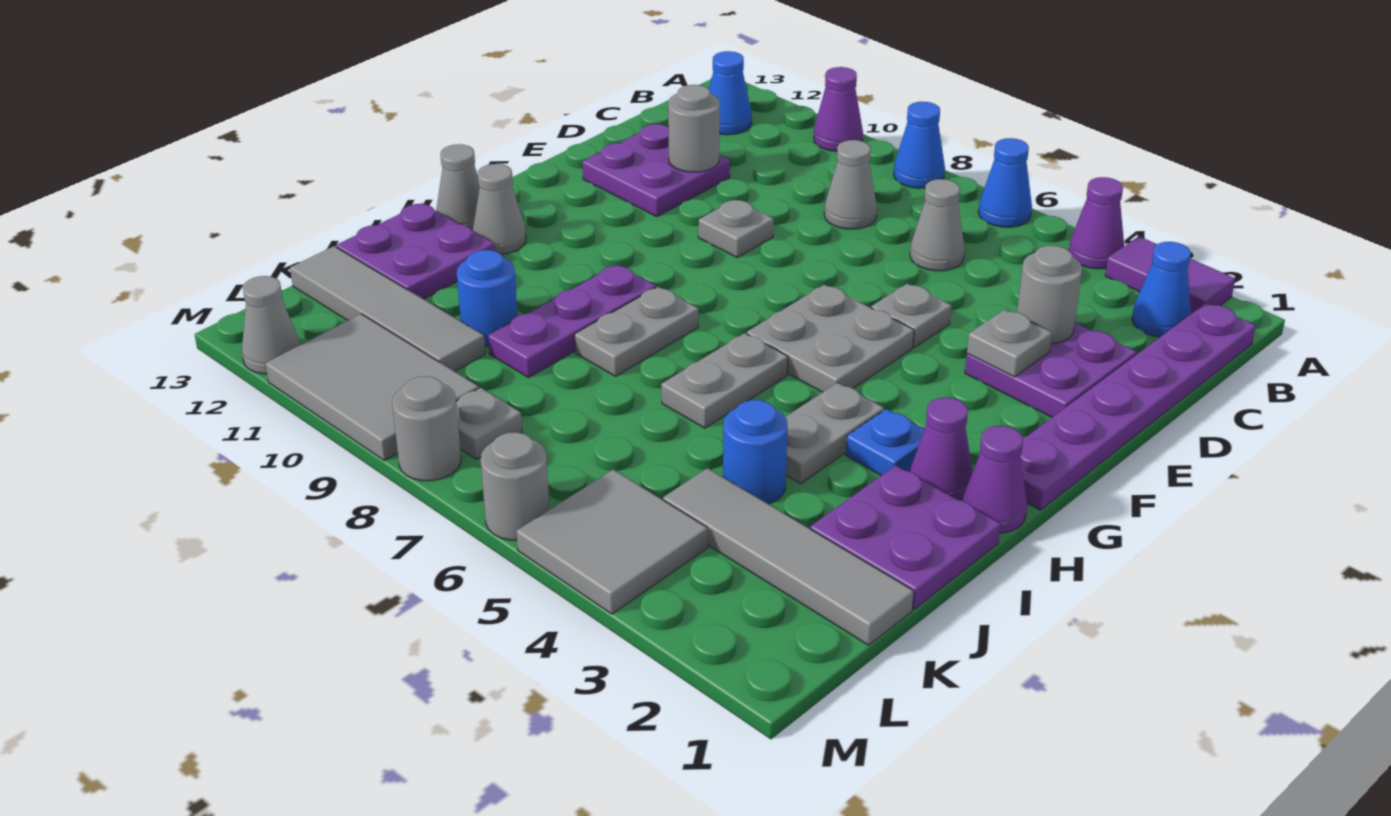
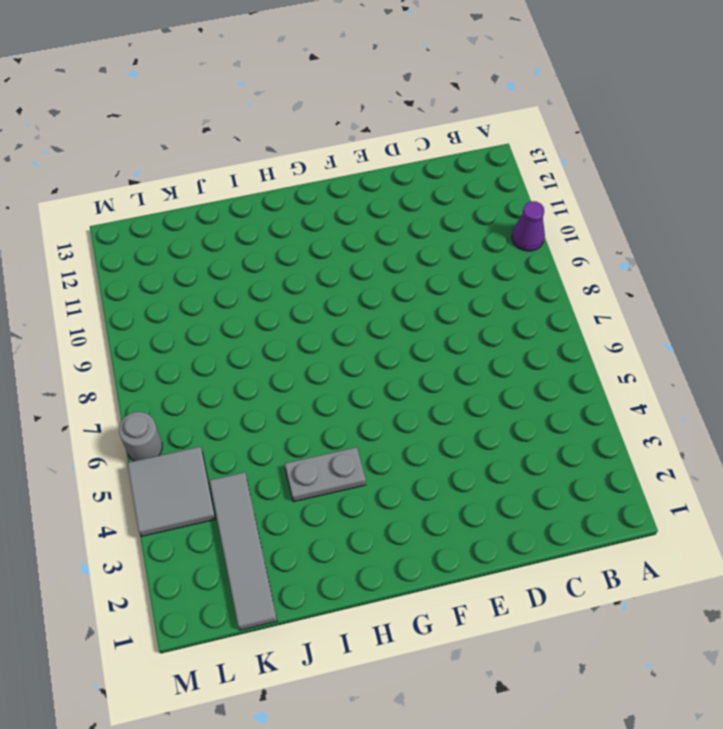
none -> purple tile A2:A3 level 1
none -> purple cone A4 level 1
none -> blue cone A6 level 1
none -> blue cone A8 level 1

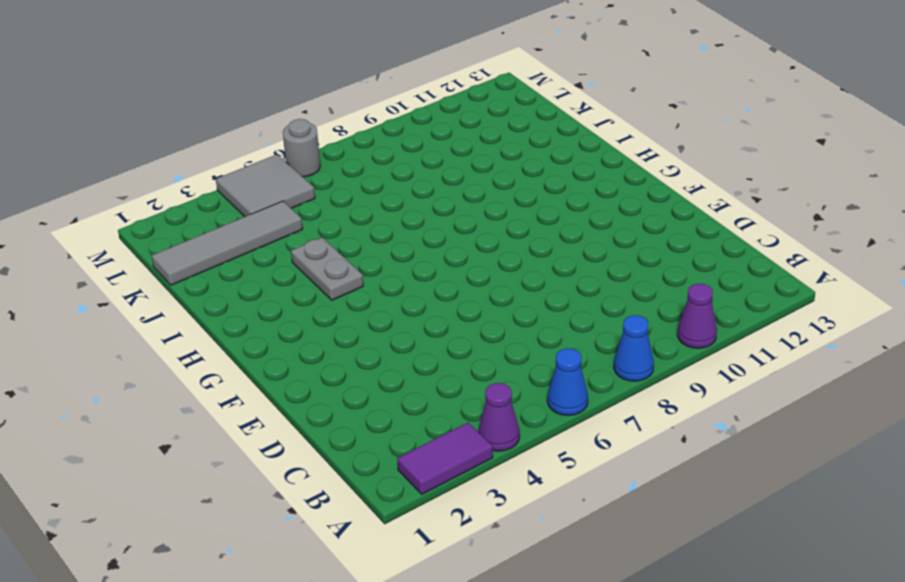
none -> purple plate B1:G1 level 1
none -> blue cone B2 level 1
none -> blue cone B12 level 1
none -> grey cone C6 level 1

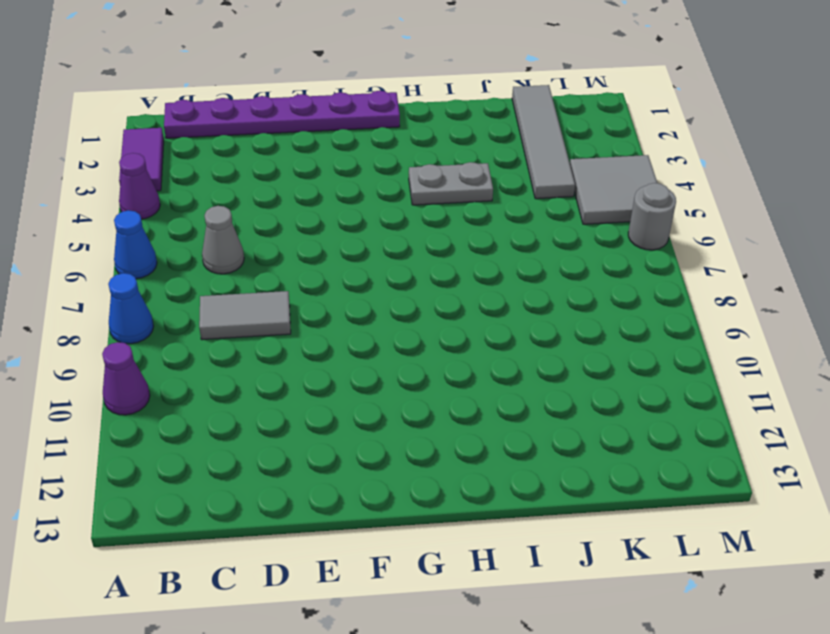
grey tile C8:D8 level 1 -> grey cone C8 level 1
none -> blue cone B2 level 1
none -> blue cone B12 level 1
none -> purple plate D2:E3 level 1
none -> purple plate D11:E12 level 1

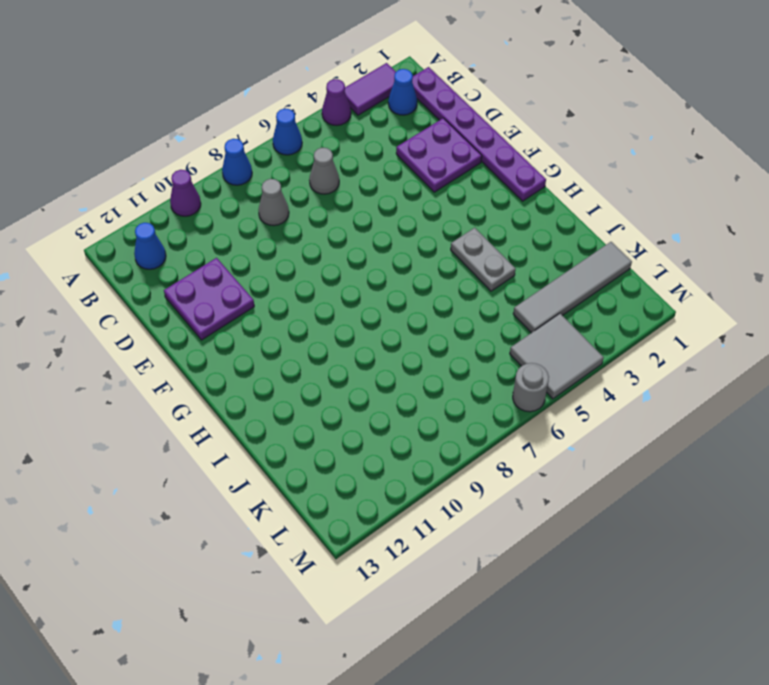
none -> grey plate E5 level 1
none -> grey plate E9 level 1
none -> grey plate F5:G6 level 1
none -> purple cone H1 level 1

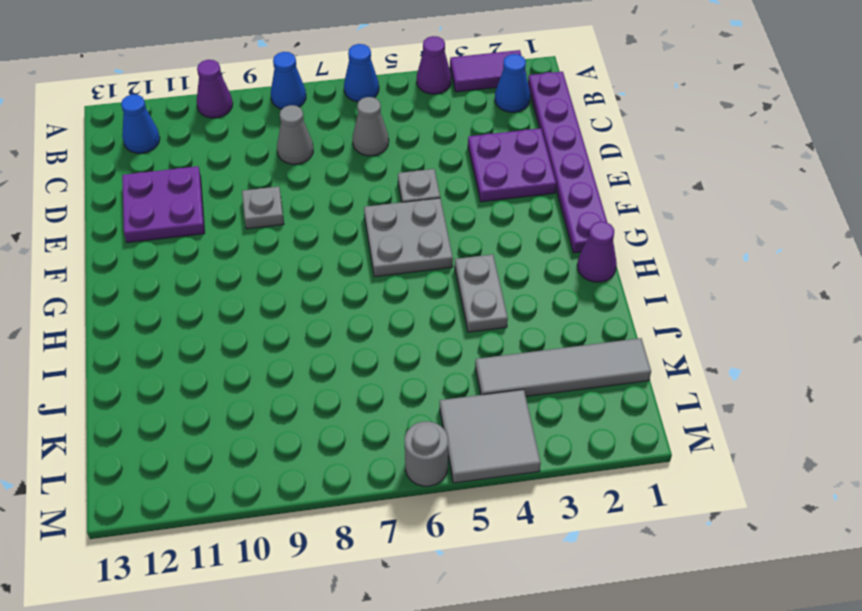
none -> purple cone H2 level 1
none -> blue plate H3 level 1
none -> grey plate H6:I6 level 1
none -> grey plate H8:I8 level 1

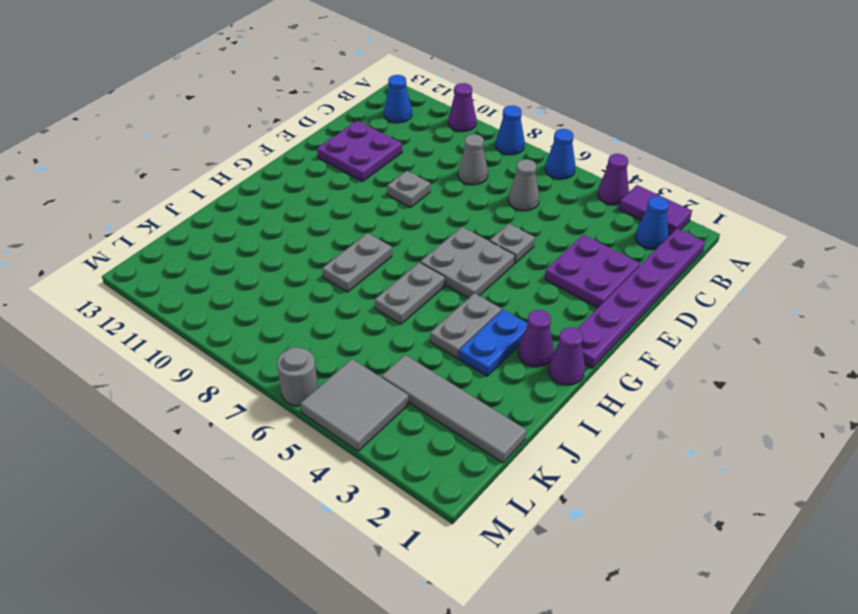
blue plate H3:I3 level 1 -> blue plate H3 level 1
none -> purple plate H9:J9 level 1
none -> grey cone H12 level 1
none -> grey cone H13 level 1
none -> purple plate I1:J2 level 1

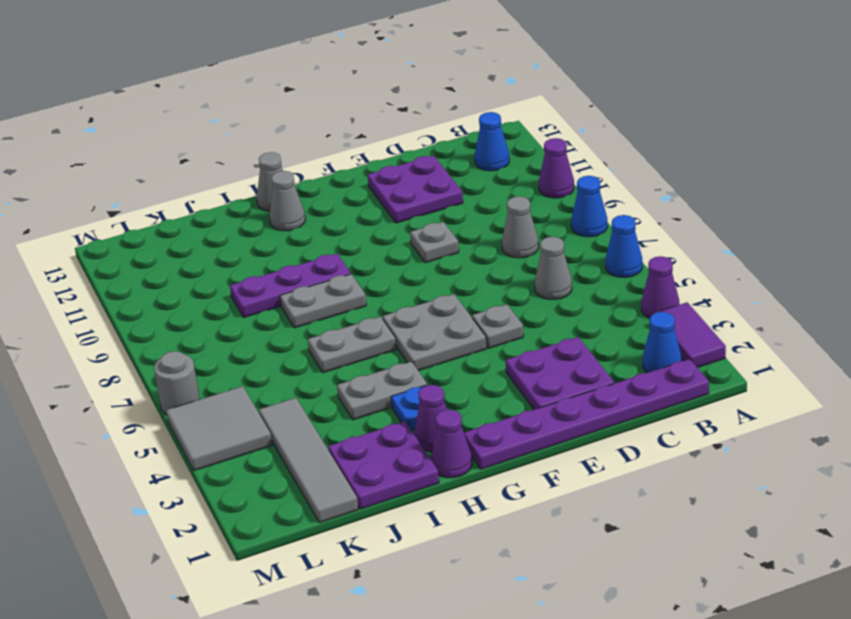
none -> purple plate I12:J13 level 1
none -> blue round brick J4 level 1
none -> blue round brick J10 level 1
none -> grey tile K10:K13 level 1

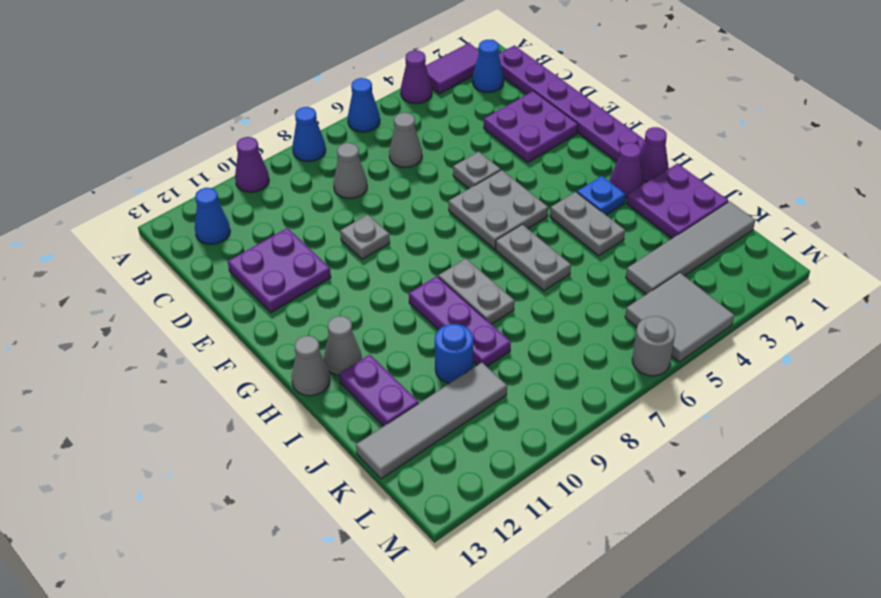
purple plate I12:J12 level 1 -> purple plate I12:J13 level 1
none -> blue round brick J4 level 1
none -> grey plate L8 level 1
none -> grey tile L9:M11 level 1
none -> grey round brick M8 level 1

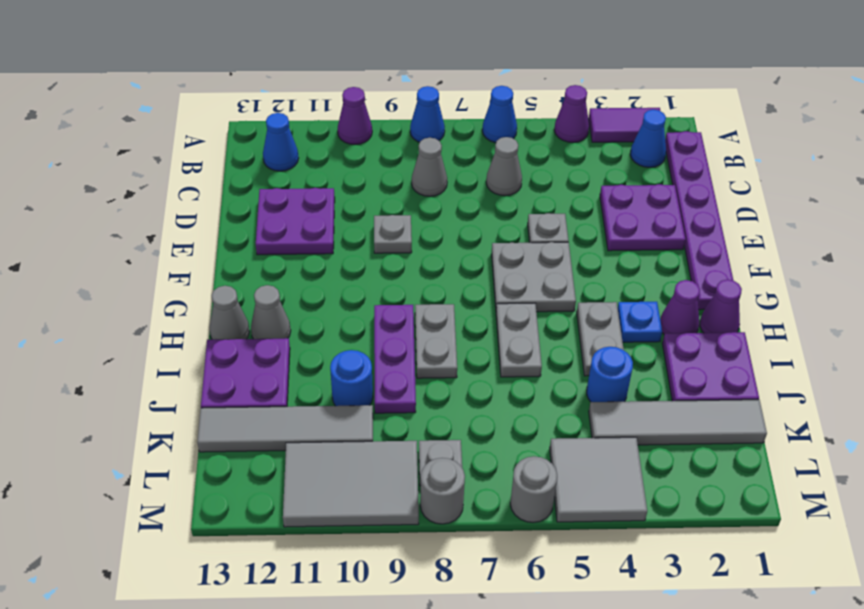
none -> grey cone M12 level 1
none -> grey round brick D3 level 2
none -> grey round brick D11 level 2
none -> grey plate E3 level 2

